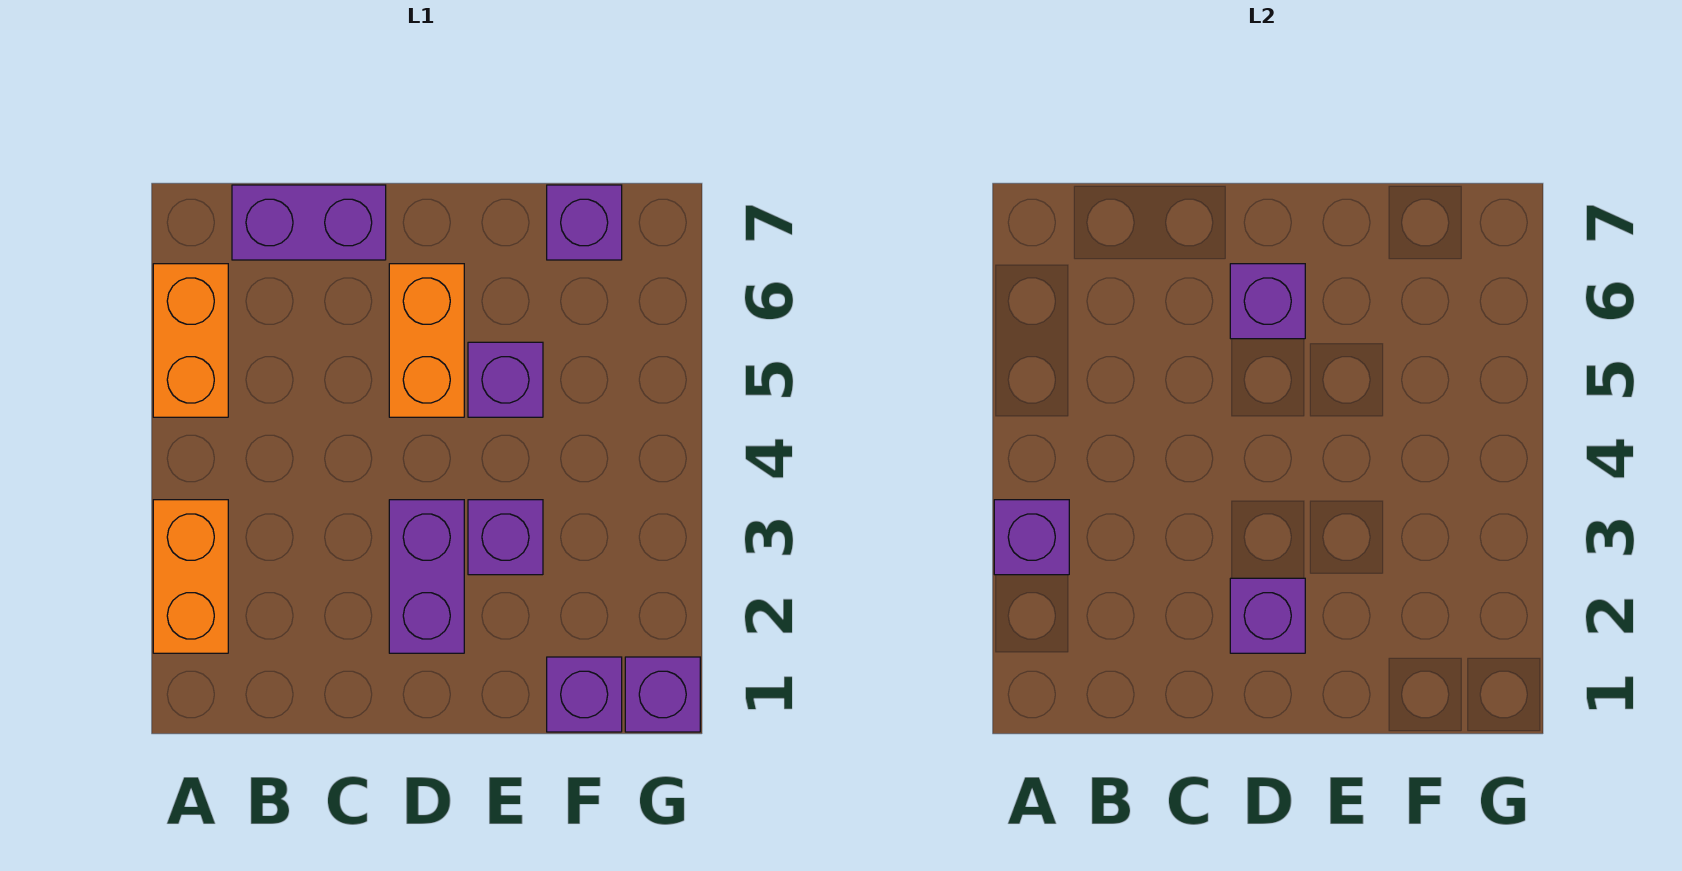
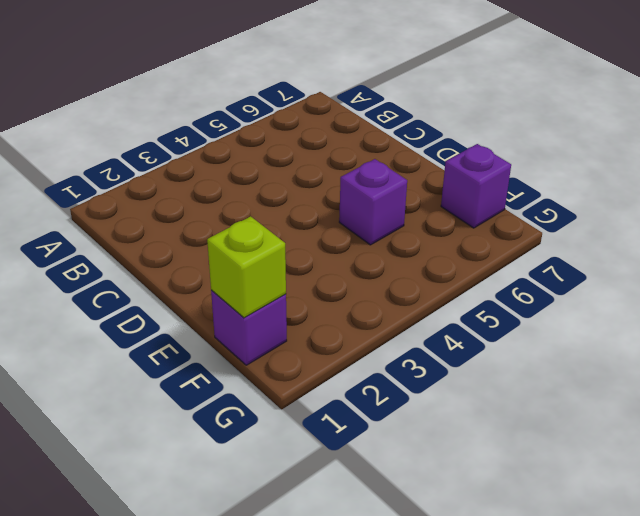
lime brick F1 level 2 -> none
none -> orange brick A2:A3 level 1
none -> orange brick A5:A6 level 1
none -> purple brick B7:C7 level 1

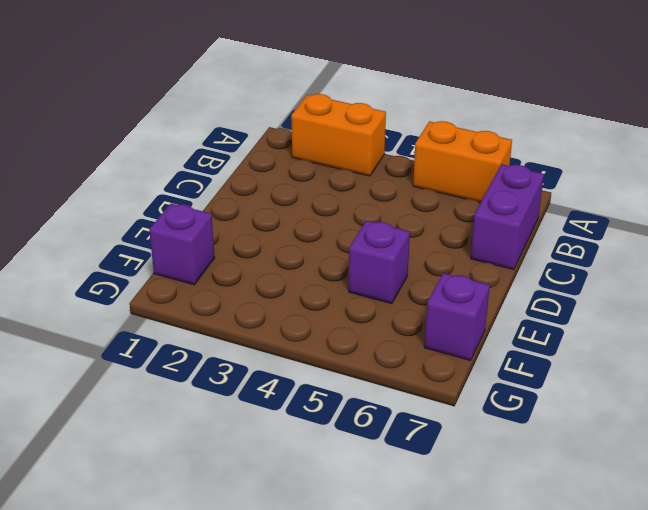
none -> purple brick D2:D3 level 1
none -> orange brick D5:D6 level 1
none -> purple brick E3 level 1

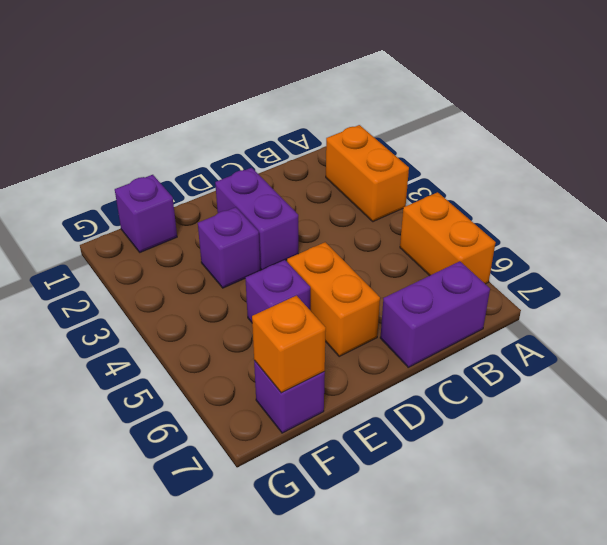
orange brick F7 level 2 -> none
none -> purple brick G1 level 1
none -> purple brick A3 level 2
none -> purple brick D2 level 2

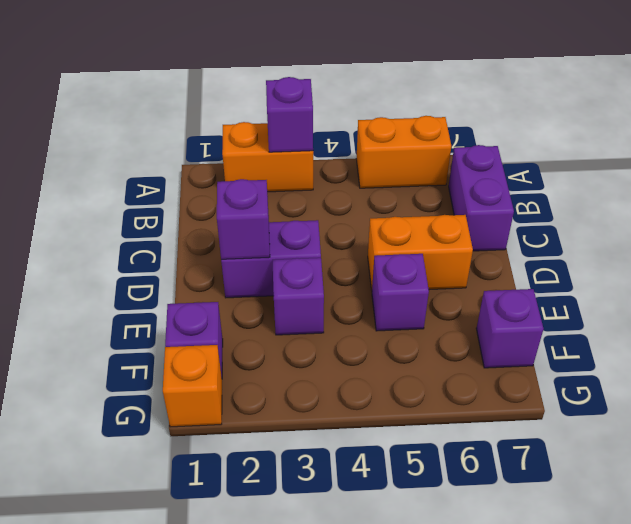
orange brick G1 level 1 -> purple brick G1 level 1
none -> purple brick D6 level 2

